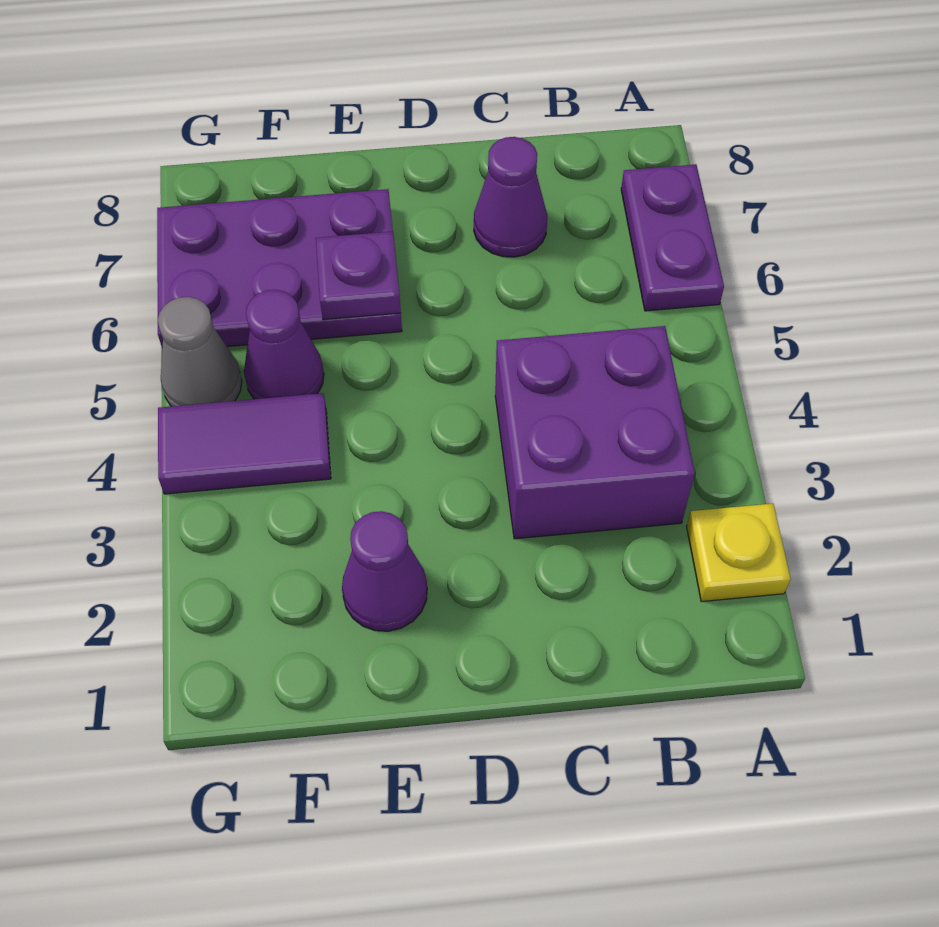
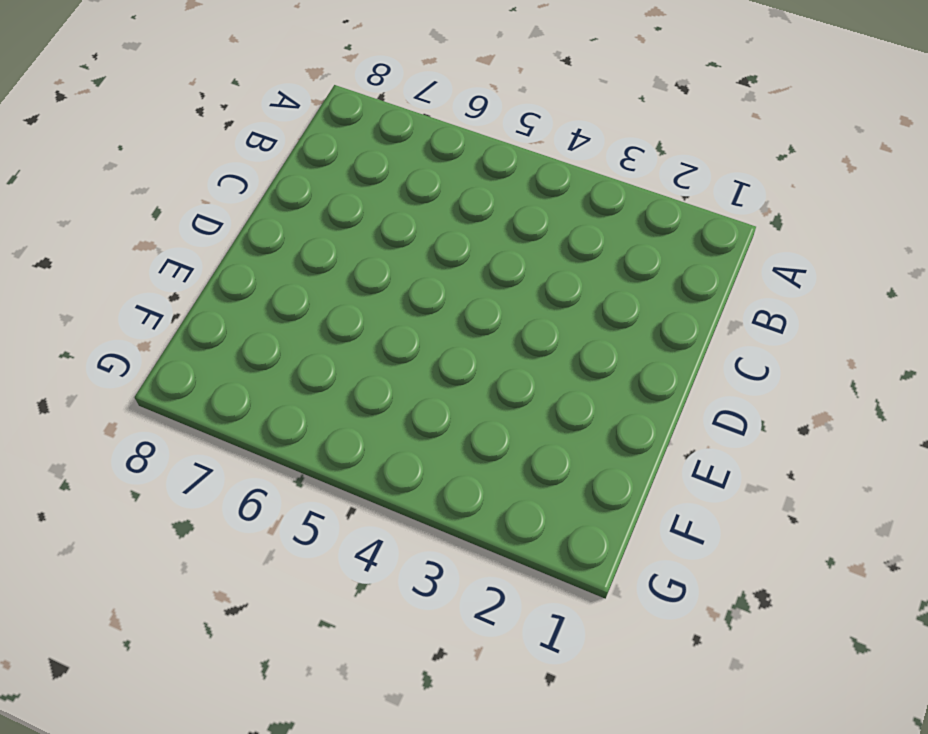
none -> yellow plate A2 level 1
none -> purple plate A6:A7 level 1

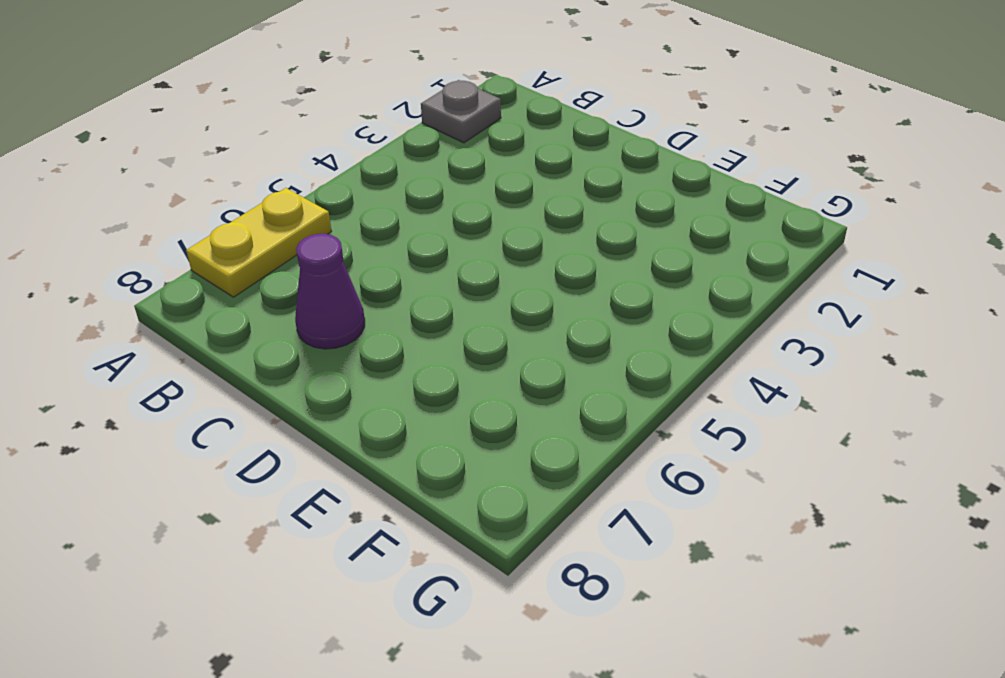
grey plate A2 level 1 -> yellow plate A2 level 1
yellow plate A6:A7 level 1 -> purple plate A6:A7 level 1
none -> purple brick B3:C4 level 1
none -> purple cone E2 level 1

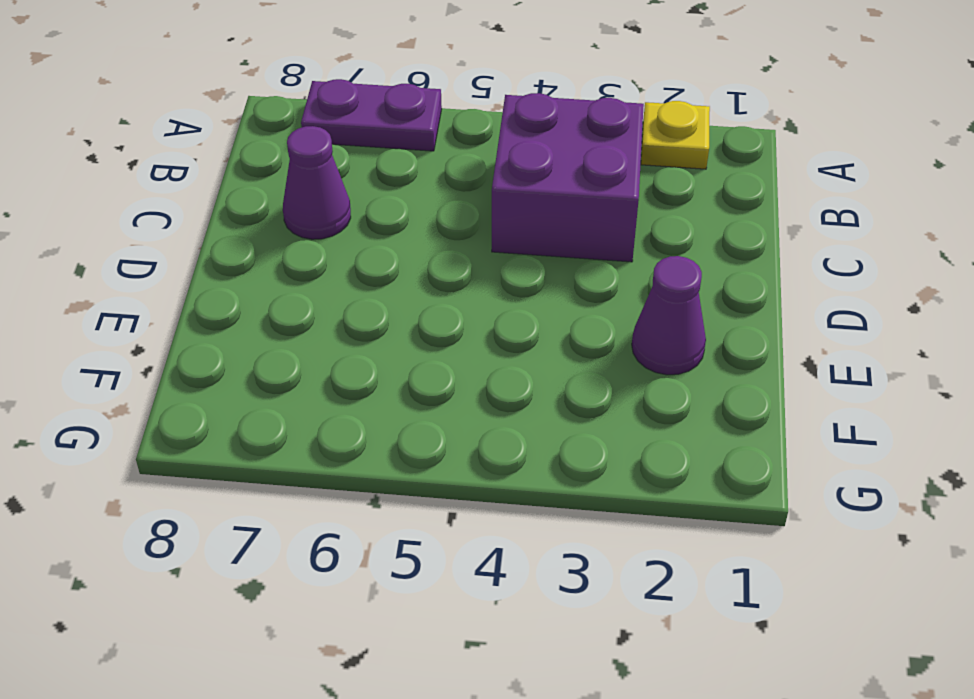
none -> purple plate E6:G7 level 1
none -> purple tile F4:G4 level 1

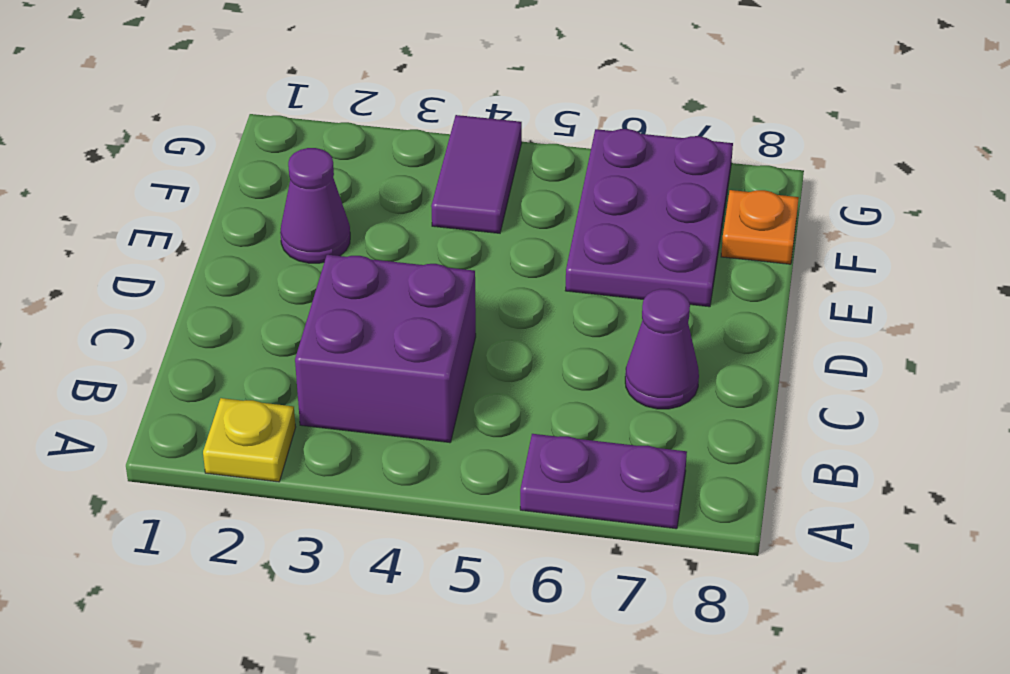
orange plate F8 level 1 -> none
none -> purple cone F5 level 1
none -> grey cone G5 level 1

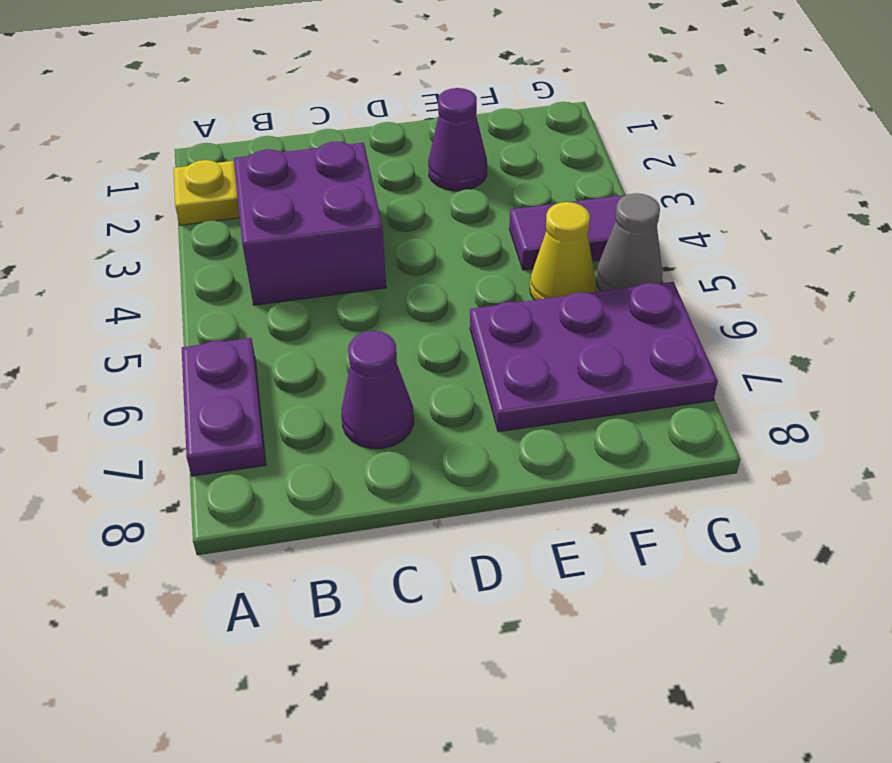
yellow cone F5 level 1 -> purple cone F5 level 1
none -> purple plate E6 level 2

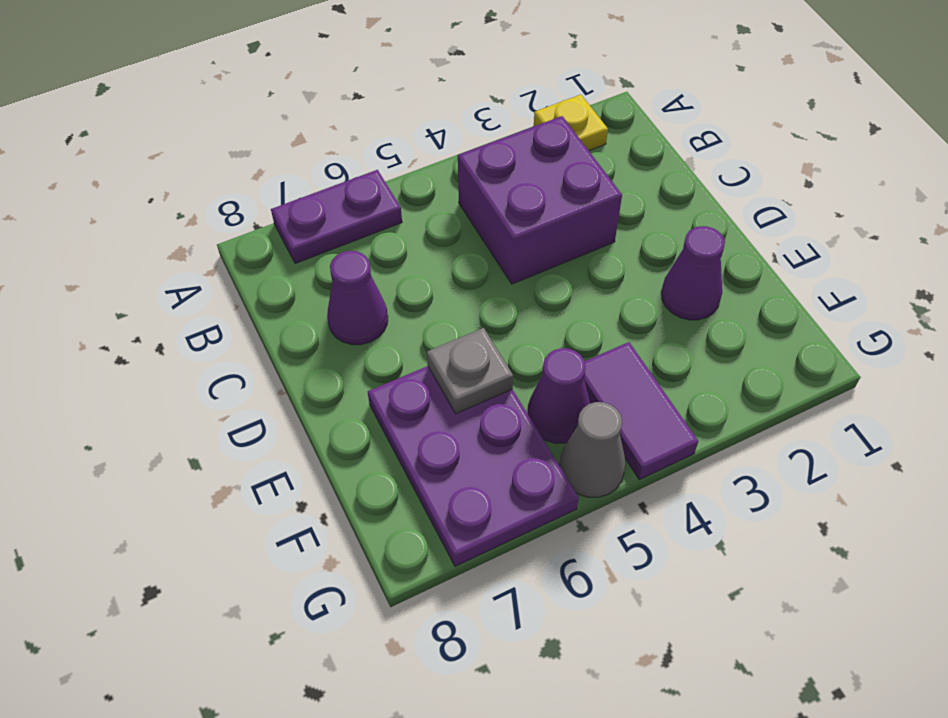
grey plate E6 level 2 -> purple plate E6 level 2

